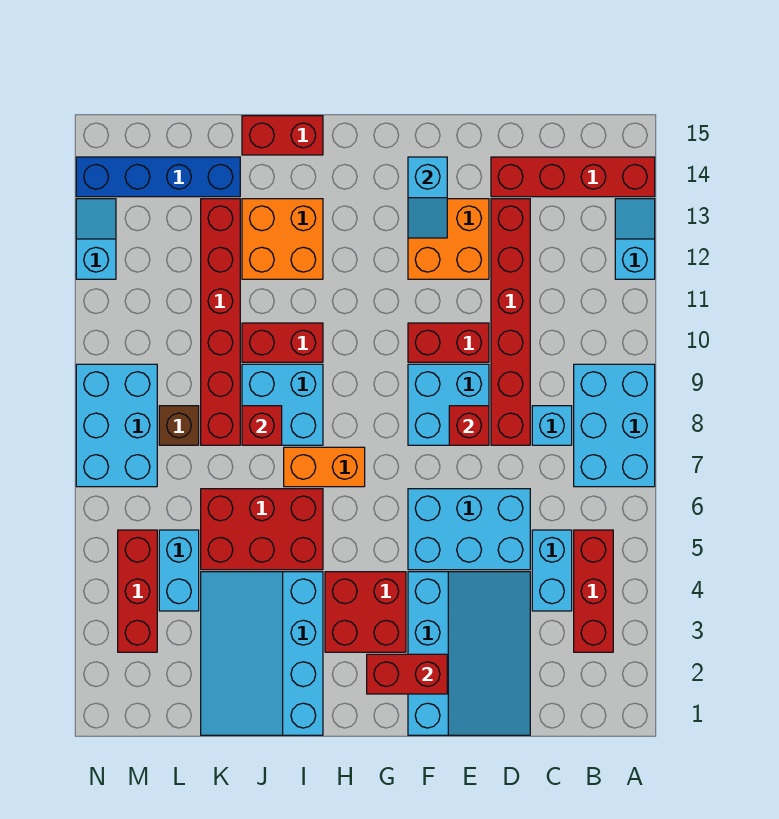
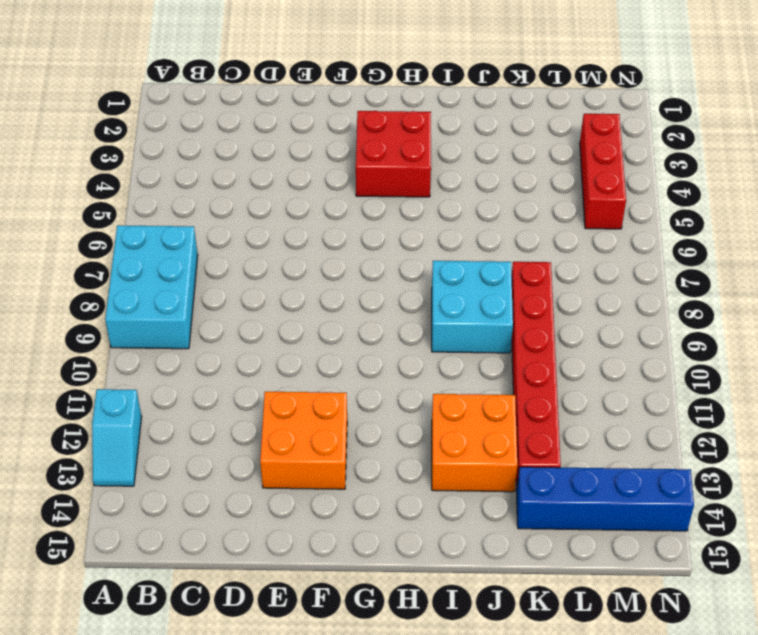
none -> red brick A14:D14 level 1
none -> red brick B3:B5 level 1
none -> cyan brick C4:C5 level 1
none -> cyan brick C8 level 1

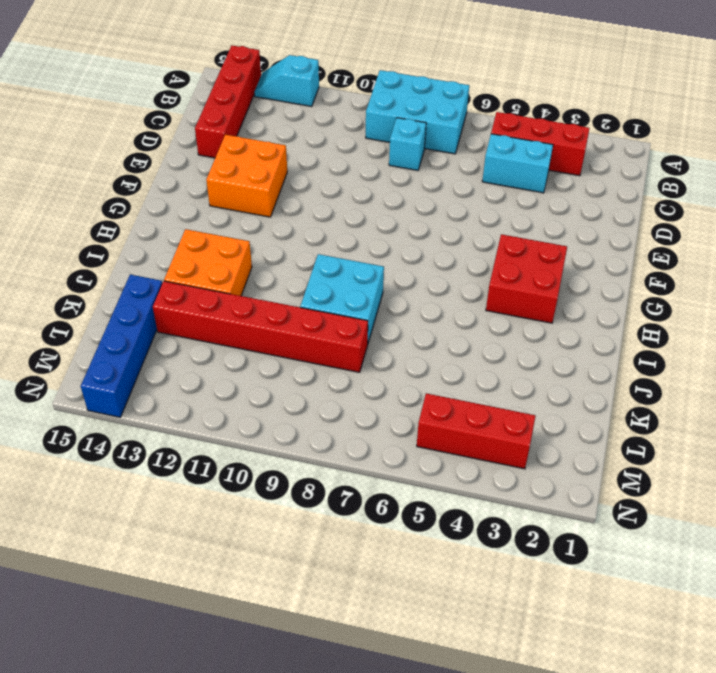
none -> cyan slope D1:F4 level 1 top F
none -> cyan brick D5:F6 level 1
none -> red brick D8:D13 level 1
none -> cyan brick E8:F9 level 1

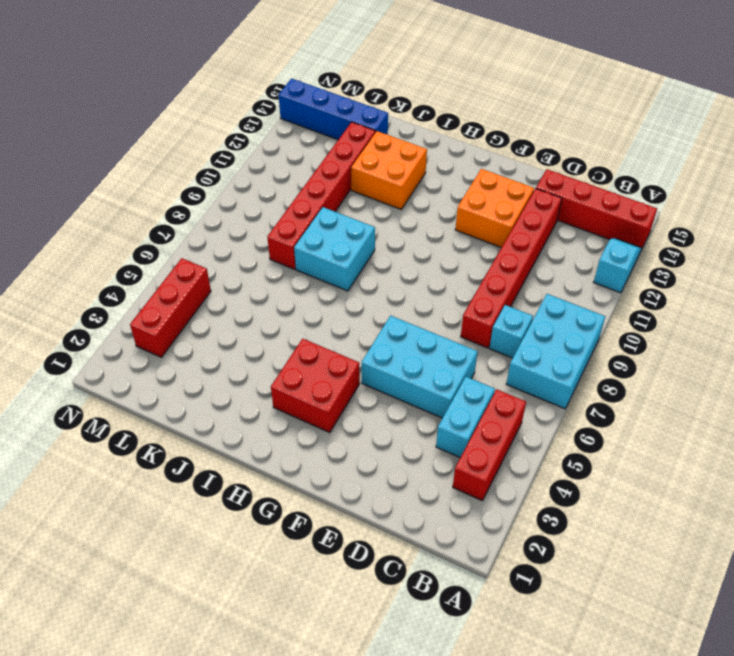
none -> cyan slope D1:F4 level 1 top F
none -> cyan brick E8:F9 level 1
none -> red brick E10:F10 level 1
none -> orange brick H7:I7 level 1

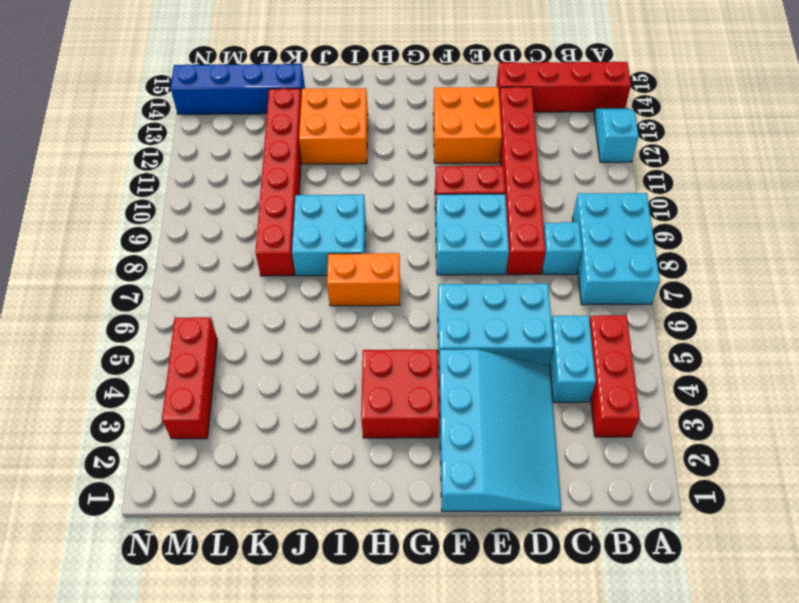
none -> cyan slope I1:K4 level 1 top I
none -> red brick I5:K6 level 1
none -> red brick I10:J10 level 1
none -> red brick I15:J15 level 1

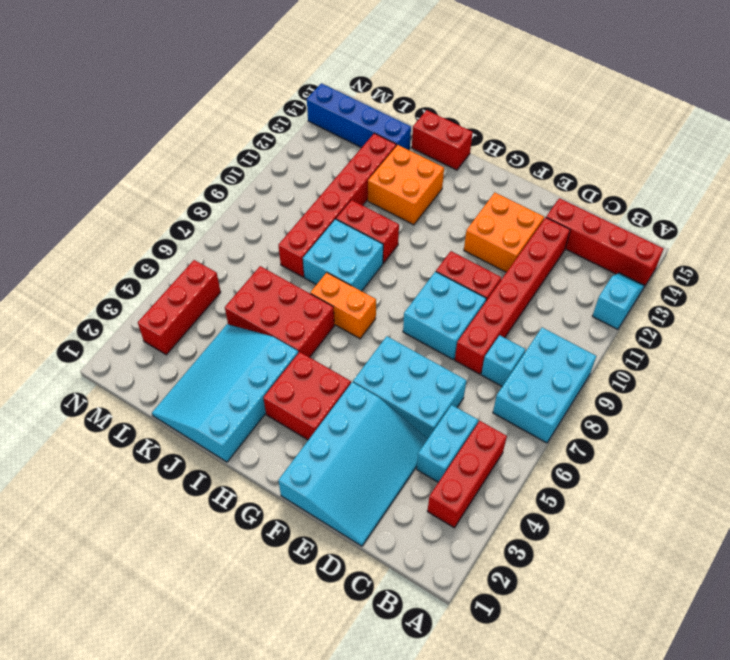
none -> cyan brick L4:L5 level 1
none -> brown brick L8 level 1
none -> cyan brick M7:N9 level 1
none -> cyan slope N12:N13 level 1 top 12

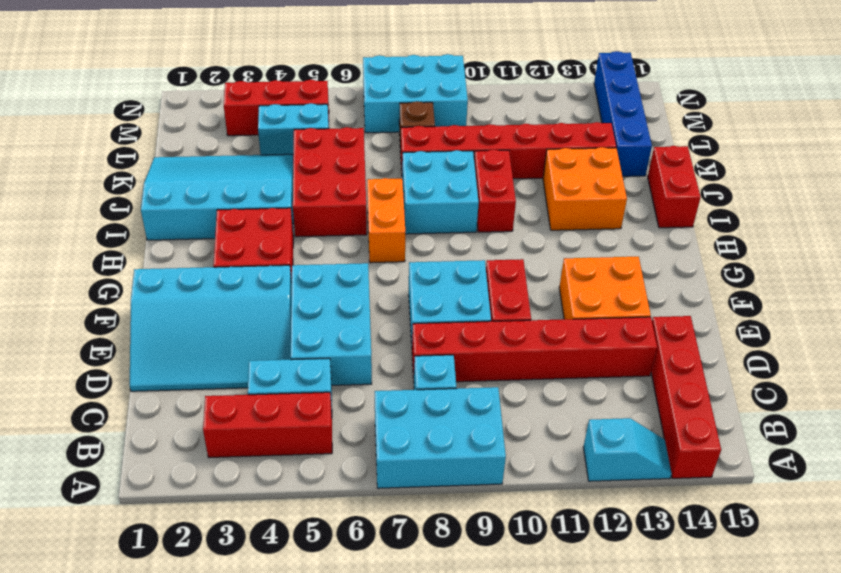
none -> cyan slope N12:N13 level 1 top 12
none -> red brick E8 level 2
none -> red brick F2:G2 level 2
none -> cyan slope F13:F14 level 2 top 14

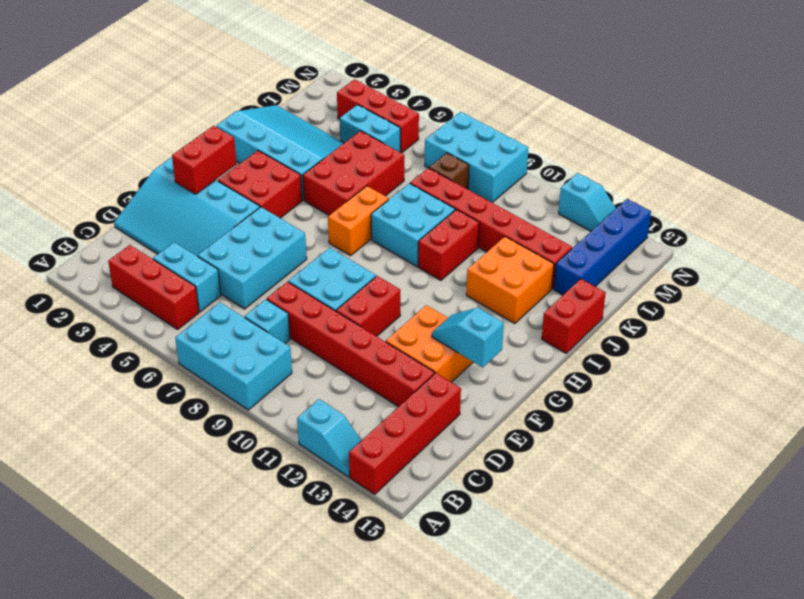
none -> red brick E8 level 2
none -> red brick J8 level 2

